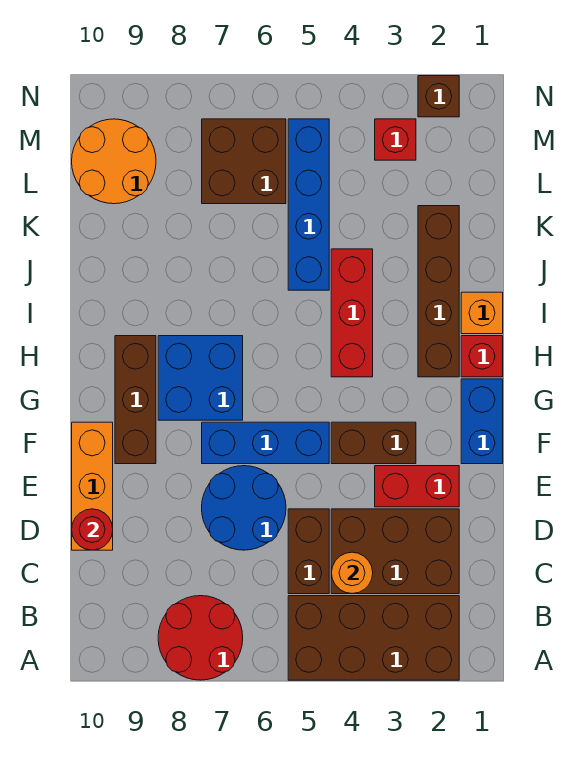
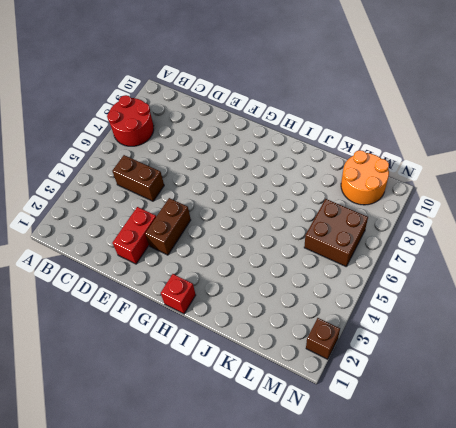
none -> brown brick A2:B5 level 1
none -> brown brick C2:D4 level 1
none -> blue round brick D6:E7 level 1

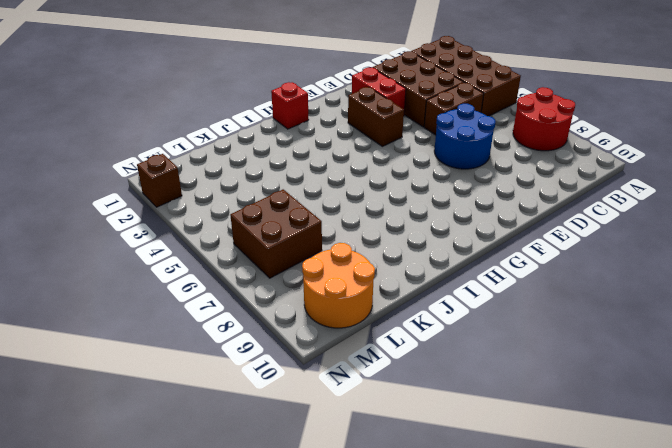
none -> orange brick D10:F10 level 1
none -> blue brick F1:G1 level 1
none -> blue brick F5:F7 level 1

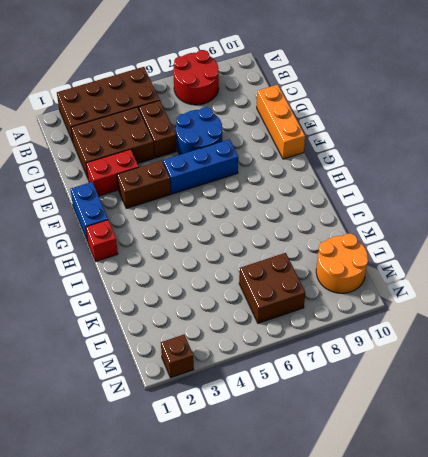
none -> brown brick F9:H9 level 1
none -> blue brick G7:H8 level 1
none -> brown brick H2:K2 level 1

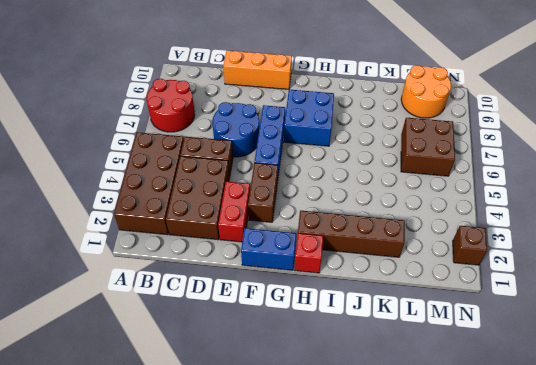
none -> brown brick F9:H9 level 1
none -> red brick H4:J4 level 1
none -> orange brick I1 level 1

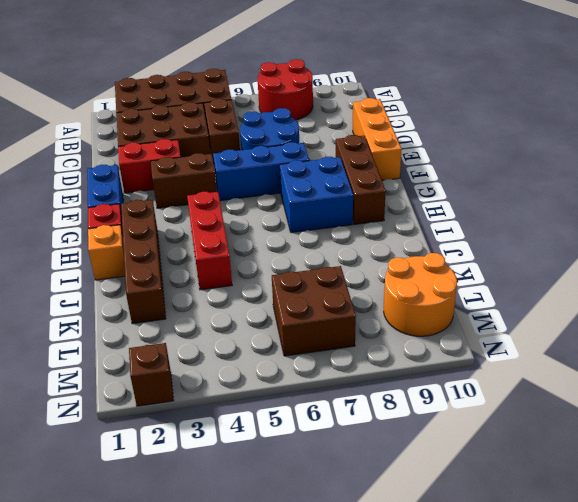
none -> blue brick J5:M5 level 1
none -> red brick M3 level 1
none -> orange round brick C4 level 2

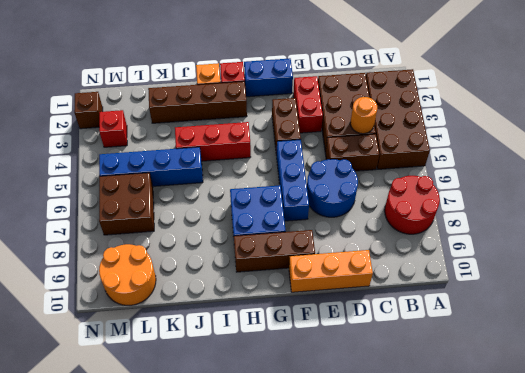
none -> red round brick D10 level 2

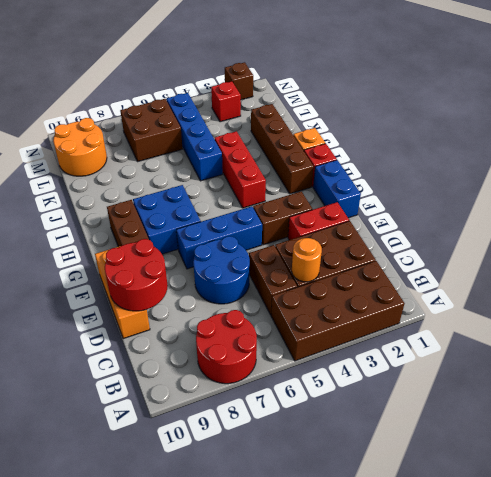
red round brick D9:E10 level 2 -> red round brick D10 level 2

